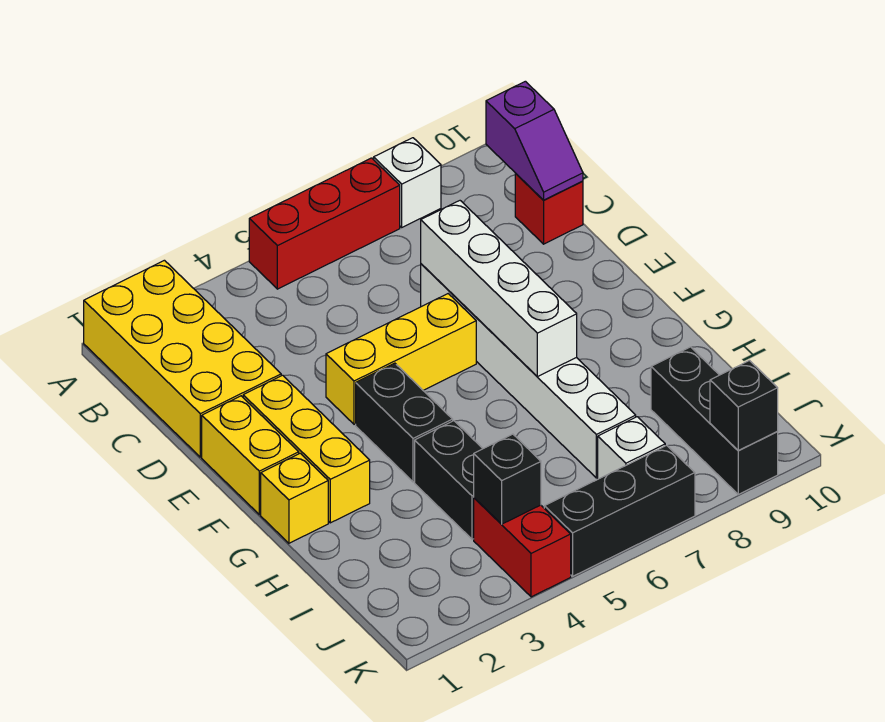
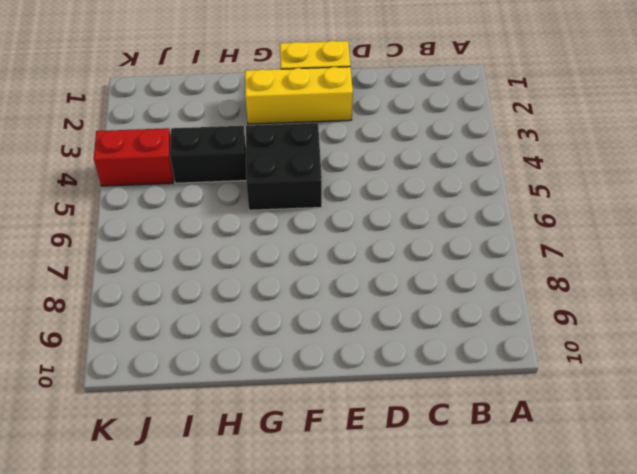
black brick F4:G5 level 1 -> black brick F4:G4 level 1
none -> yellow brick A1:D2 level 1
none -> red brick A5:A7 level 1
none -> white brick A8 level 1

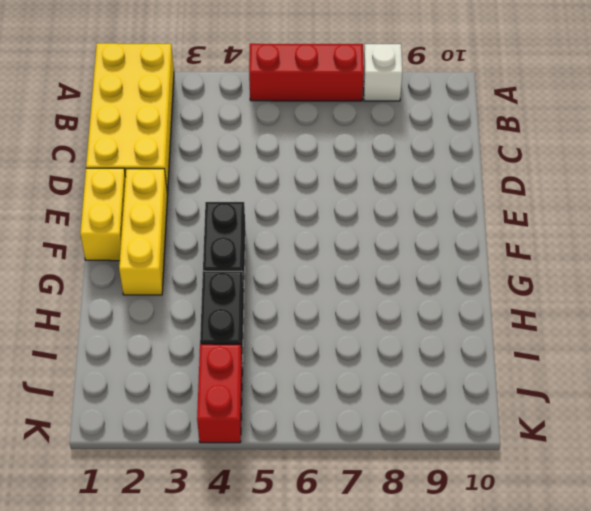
none -> red brick C10 level 1
none -> white brick D7:I7 level 1
none -> yellow brick E4:E6 level 1

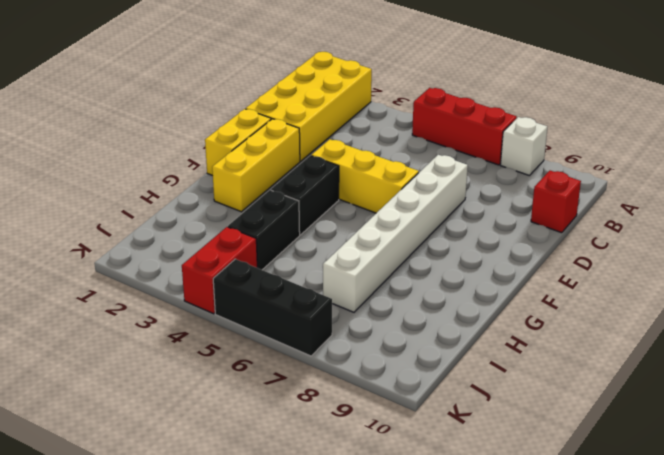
none -> yellow brick G1 level 1
none -> black brick I9:K9 level 1
none -> white brick J7 level 1

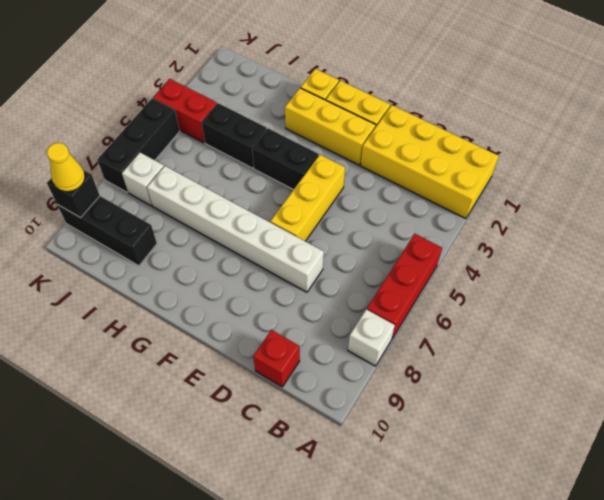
yellow cone K9 level 3 -> none
none -> purple slope B10:C10 level 2 top B
none -> white brick D7:G7 level 2
none -> black brick J4 level 2

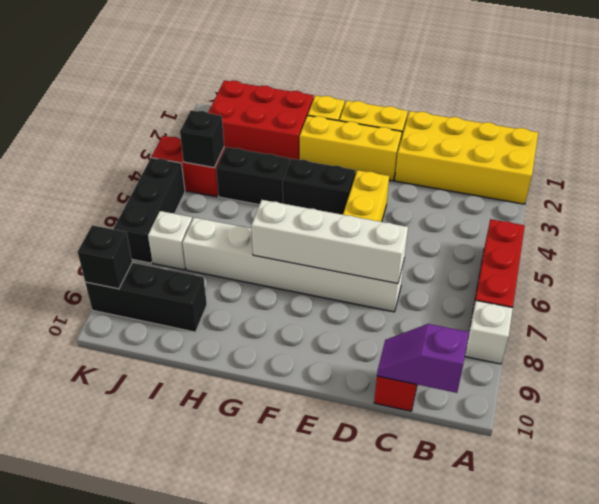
red brick H1:J2 level 1 -> none

